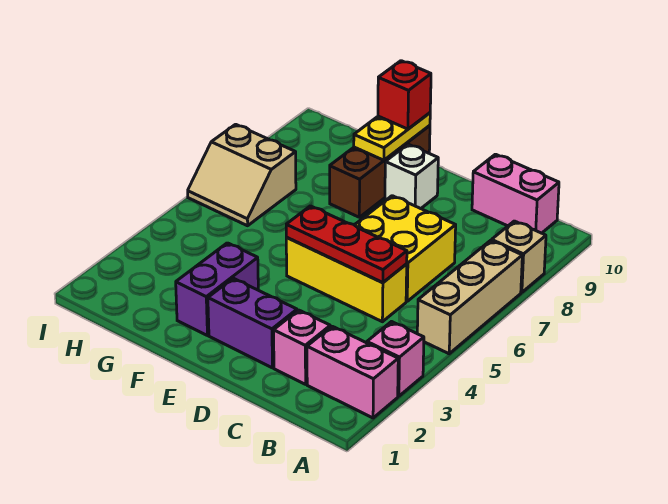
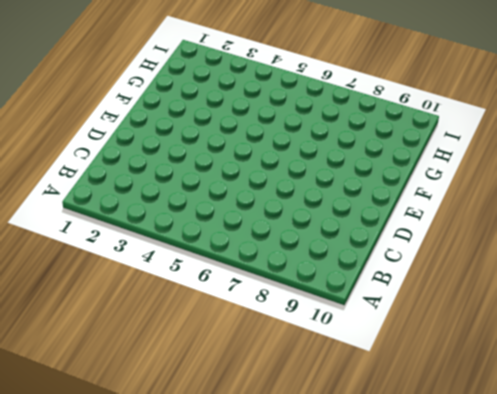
none -> pink brick A2:B2 level 1
none -> pink brick A3 level 1
none -> tan brick A5:A7 level 1

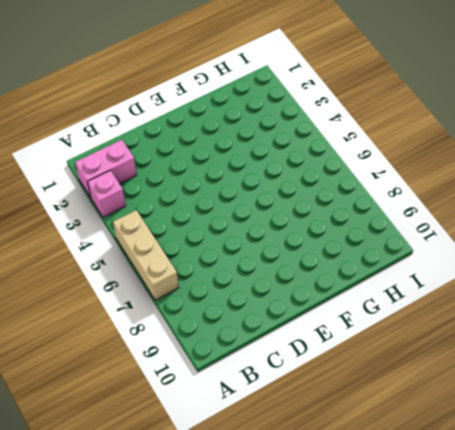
none -> tan brick A8 level 1
none -> pink brick B10:C10 level 1
none -> pink brick C2 level 1

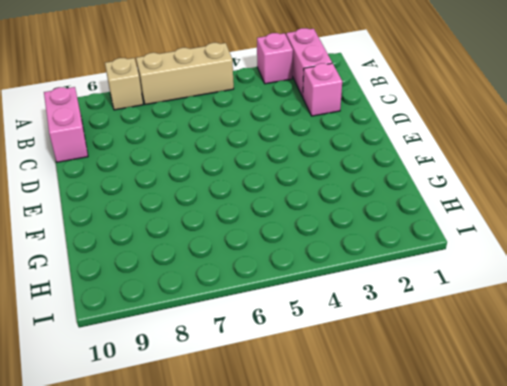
none -> yellow brick C5:E5 level 1
none -> yellow brick C6:D7 level 1
none -> purple brick D2:E2 level 1

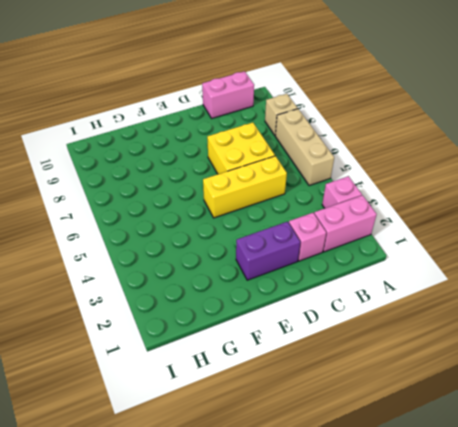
none -> white brick E9 level 1
none -> purple brick F2:F3 level 1
none -> brown brick F8:F10 level 1

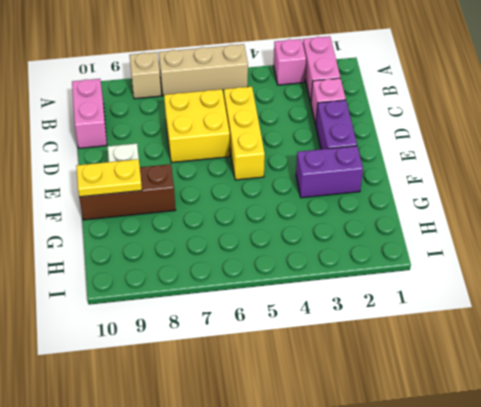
none -> tan slope H6:I7 level 1 top 7
none -> red plate C5:E5 level 2
none -> red brick F10 level 3

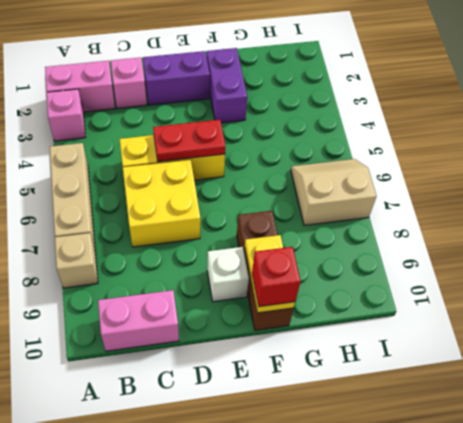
red plate D5:E5 level 2 -> red plate C5:E5 level 2

